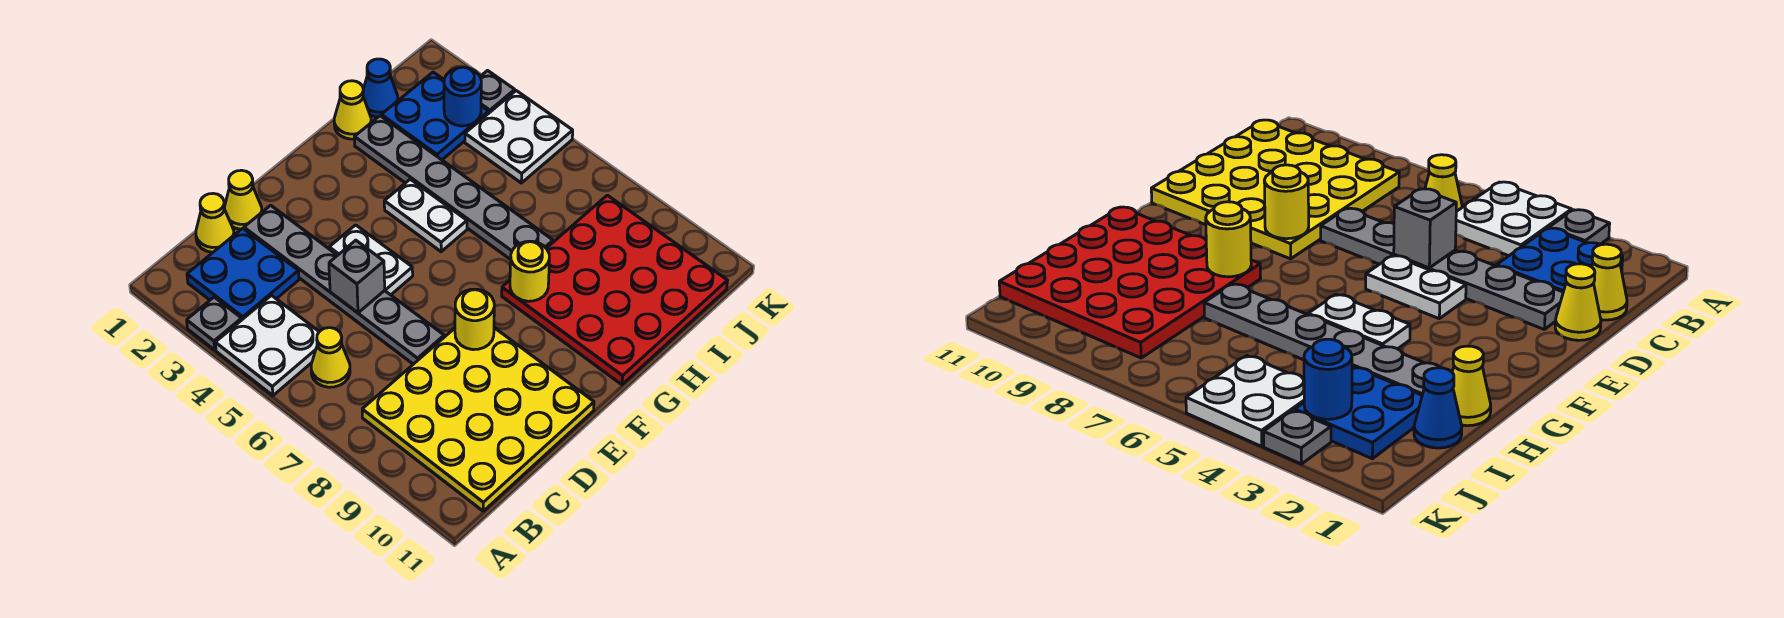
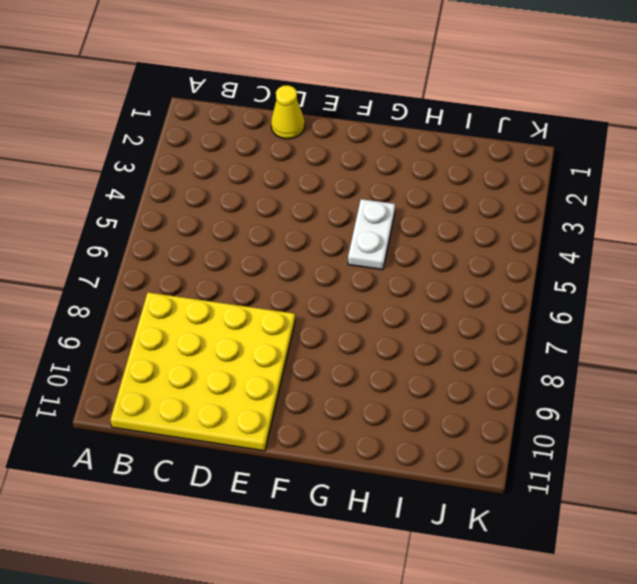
none -> grey plate A3 level 1
none -> white plate A4:B5 level 1
none -> blue plate B2:C3 level 1

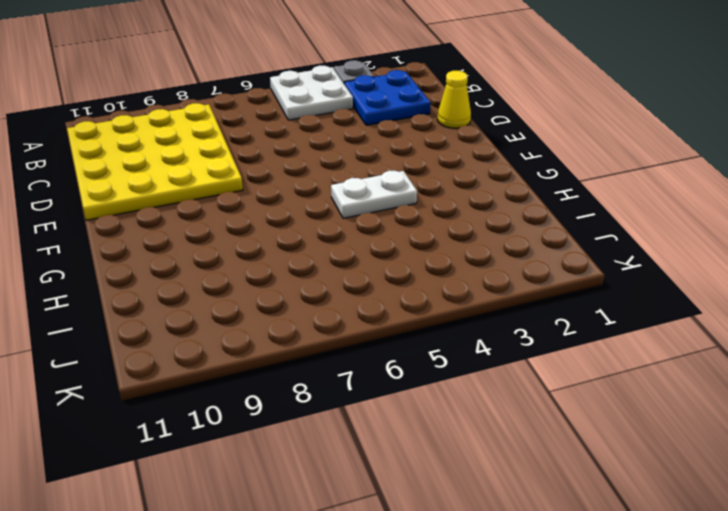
none -> yellow cone B6 level 1
none -> yellow cone C1 level 1
none -> grey plate D2:D7 level 1

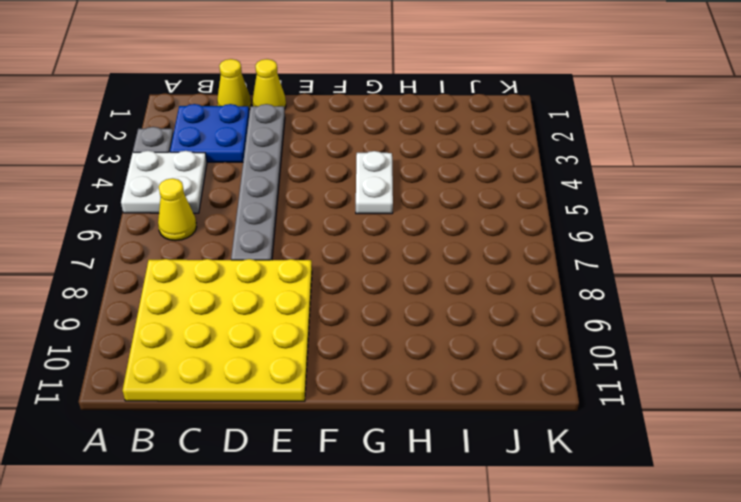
none -> white plate E4:E5 level 1
none -> red plate G8:J11 level 1
none -> yellow cone H1 level 1

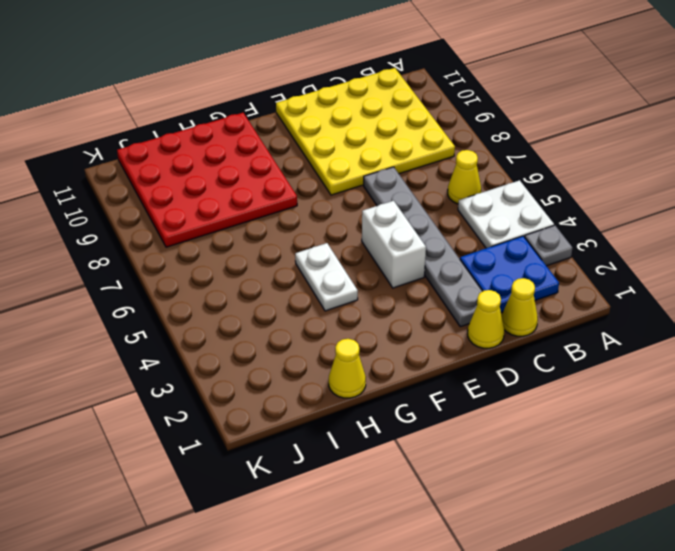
white brick E4:E5 level 1 -> white plate E4:E5 level 1
none -> grey plate H2:H7 level 1
none -> blue cone I1 level 1
none -> blue plate I2:J3 level 1

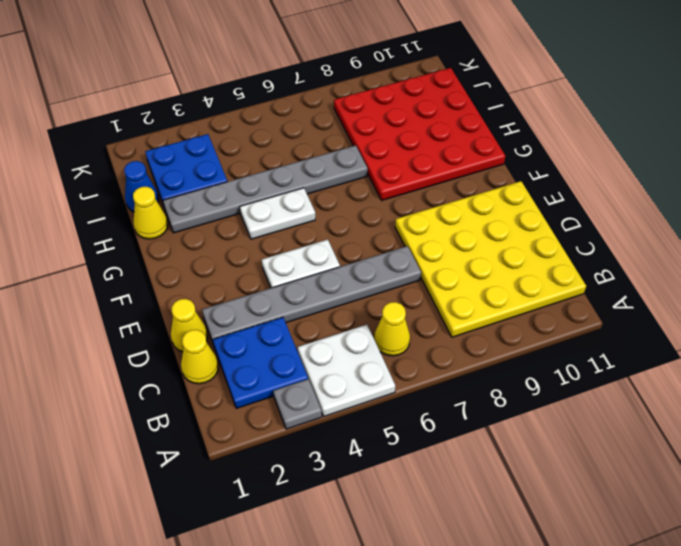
none -> white plate J4:K5 level 1
none -> grey plate K3 level 1
none -> grey brick D5 level 2

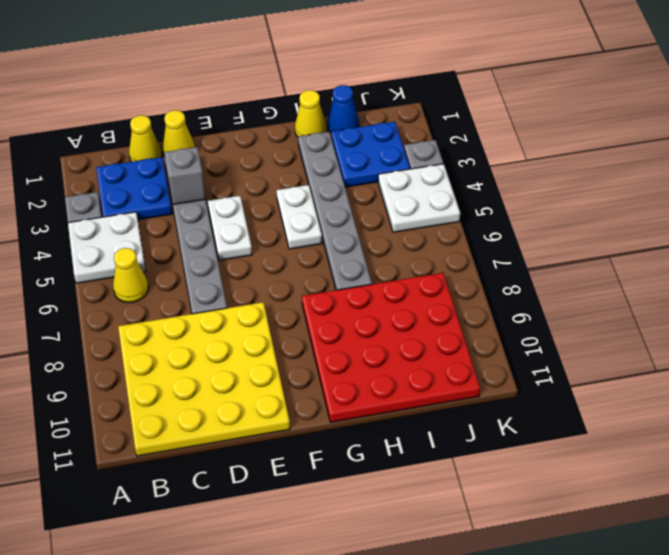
grey brick D3 level 2 -> grey brick D5 level 2
none -> yellow round brick E8 level 2
none -> yellow round brick G8 level 2
none -> blue round brick J3 level 2

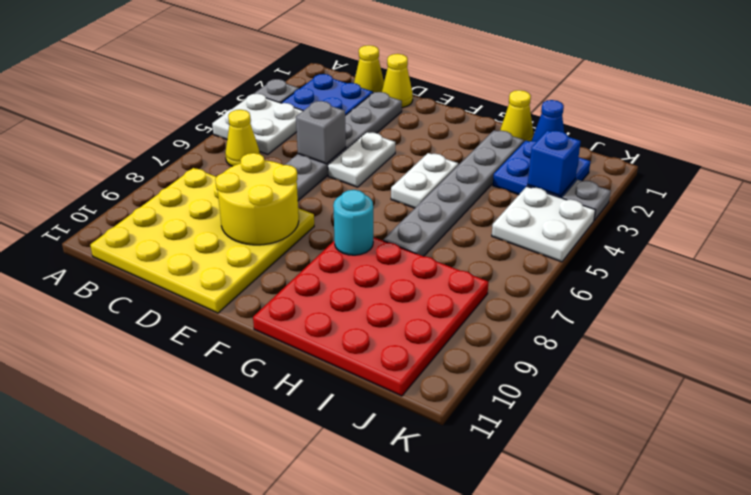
yellow round brick D8:E9 level 2 -> yellow round brick E8 level 2
cyan round brick G8 level 2 -> yellow round brick G8 level 2
blue brick J3 level 2 -> blue round brick J3 level 2

